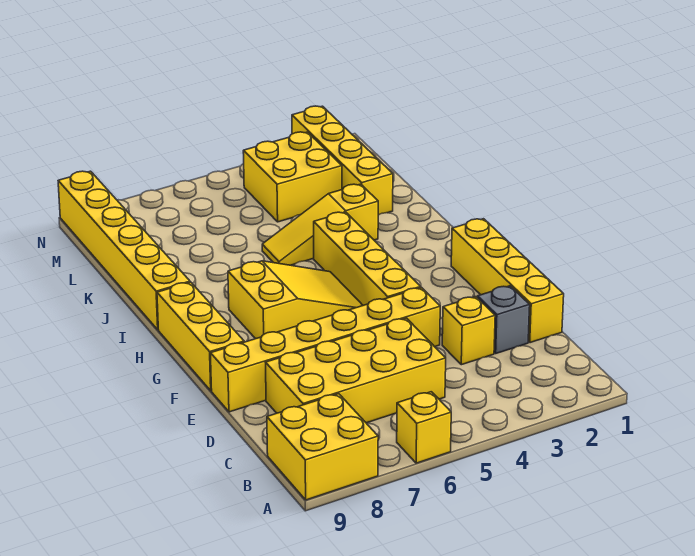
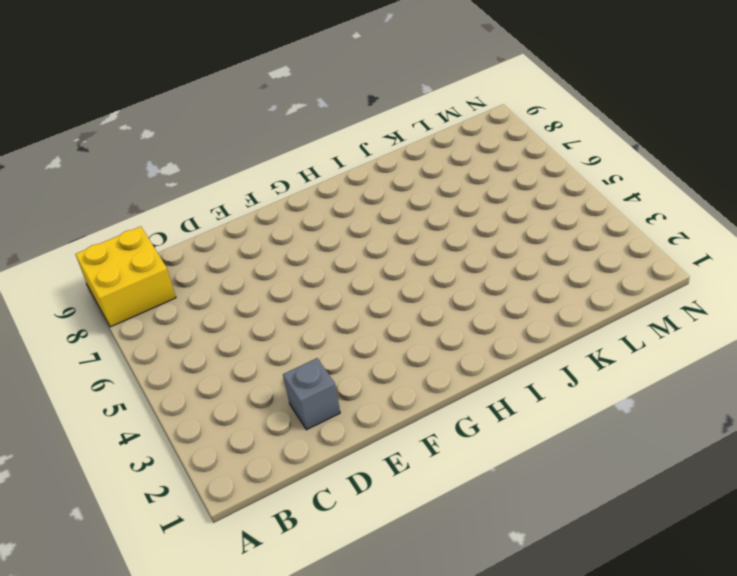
none -> yellow brick A6 level 1
none -> yellow brick C5:D8 level 1
none -> yellow brick D1:G1 level 1

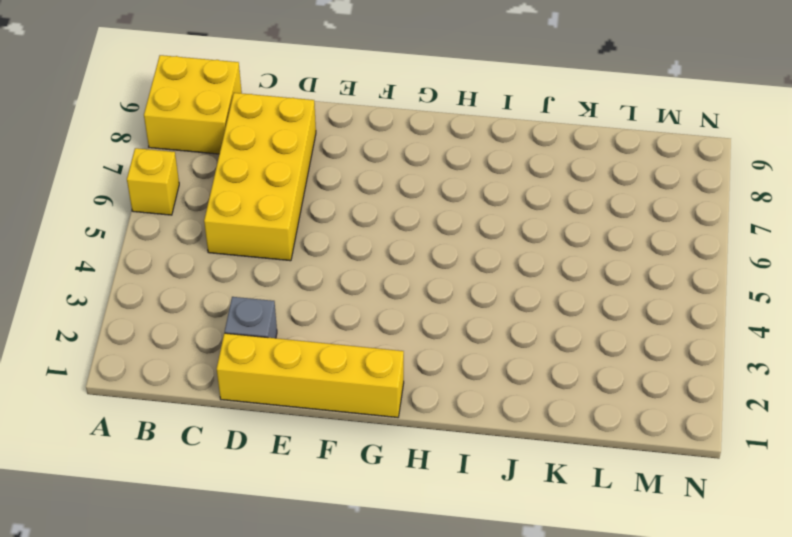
none -> yellow brick D3 level 1
none -> yellow brick E4:E9 level 1
none -> yellow brick F4:I4 level 1

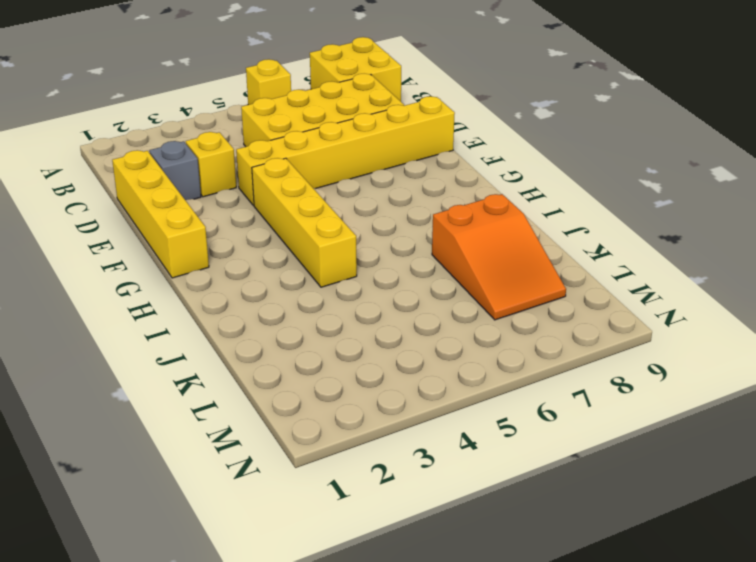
orange slope J7:L8 level 1 top J -> none
none -> yellow brick F9:H9 level 1
none -> yellow slope G5:H7 level 1 top 7
none -> yellow brick I9:N9 level 1

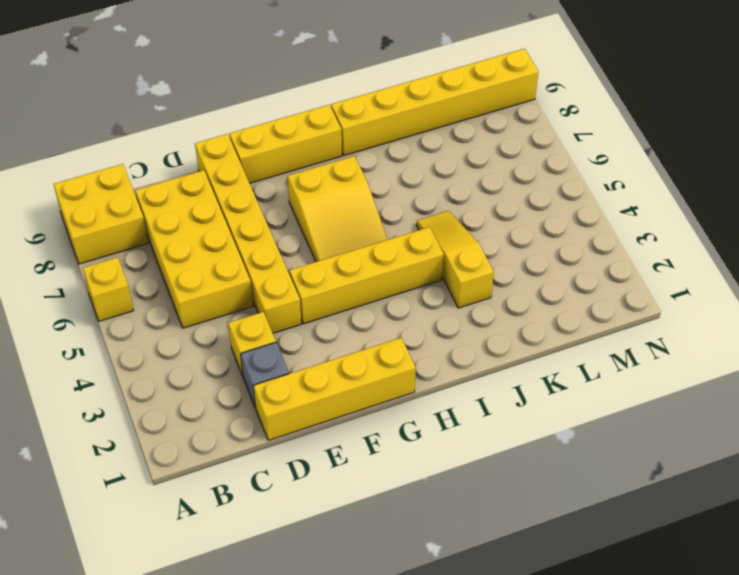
none -> yellow brick K2:N2 level 1
none -> yellow brick L3:M4 level 1

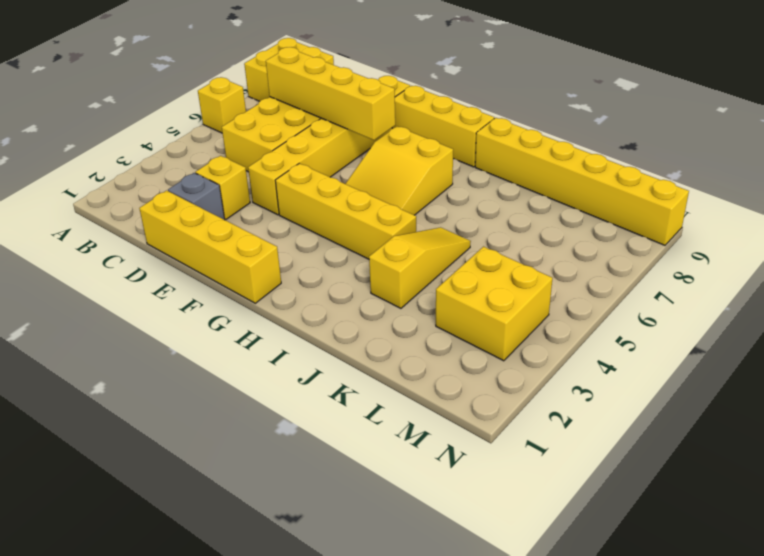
yellow brick C7:F7 level 2 -> yellow brick K2:N2 level 1

